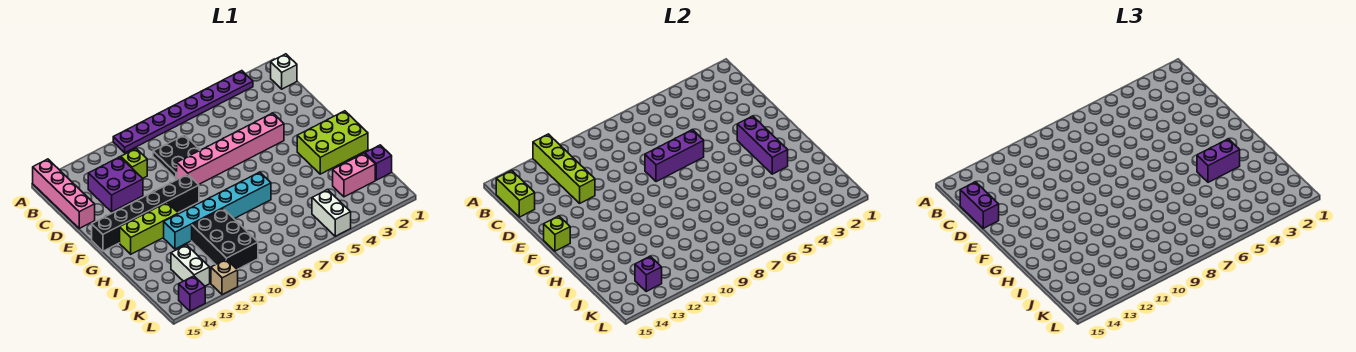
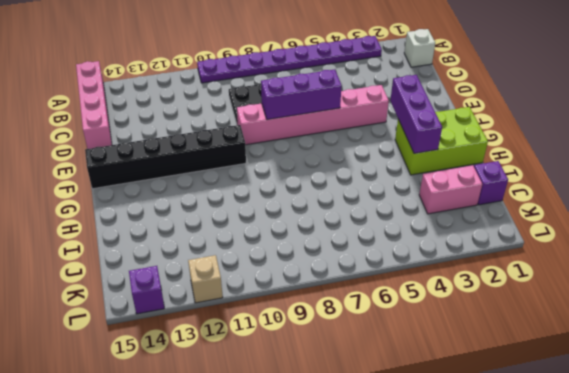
none -> lime brick C11 level 1
none -> purple brick C12:D13 level 1
none -> lime brick G12:G14 level 1

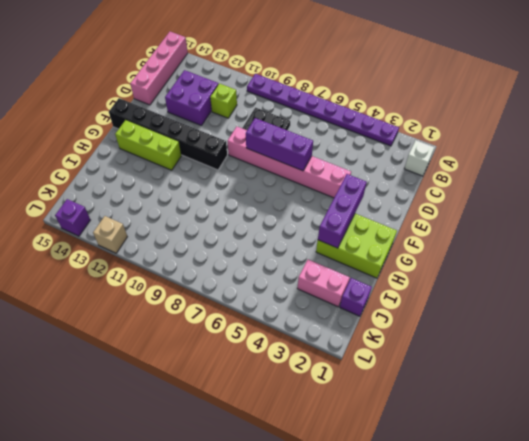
none -> cyan brick H7:H12 level 1
none -> black brick I10:K11 level 1
none -> white brick J13:K13 level 1

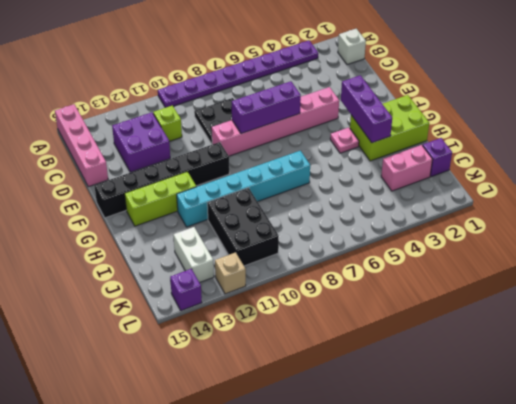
pink plate G4 level 1 -> none
none -> white brick K5:L5 level 1
none -> lime brick A12:D12 level 2
none -> lime brick B15:C15 level 2

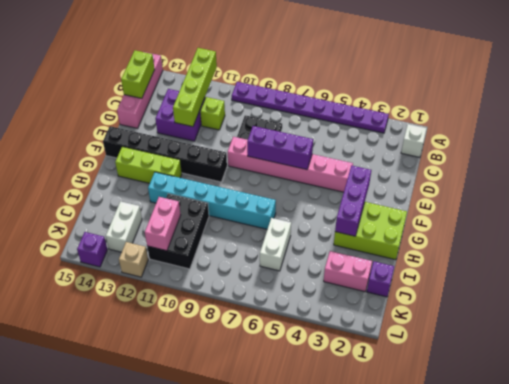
white brick I6:J6 level 1 -> white brick K5:L5 level 1
pink brick J11:K11 level 2 -> none
none -> lime brick F15 level 2
none -> purple brick K13 level 2
none -> purple brick C15:D15 level 3

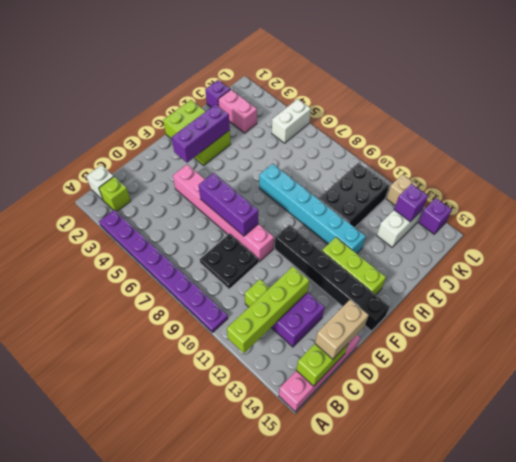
lime brick B2 level 1 -> lime brick F15 level 2
tan brick C15:D15 level 3 -> purple brick C15:D15 level 3
none -> purple brick H3:H4 level 3

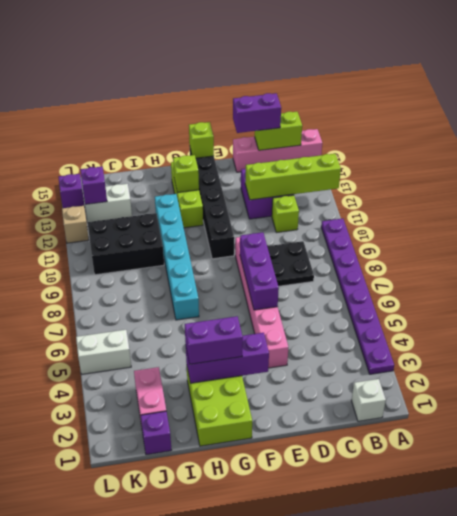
purple brick G3:H3 level 3 -> purple brick H3:H4 level 3
lime brick G13 level 2 -> none

